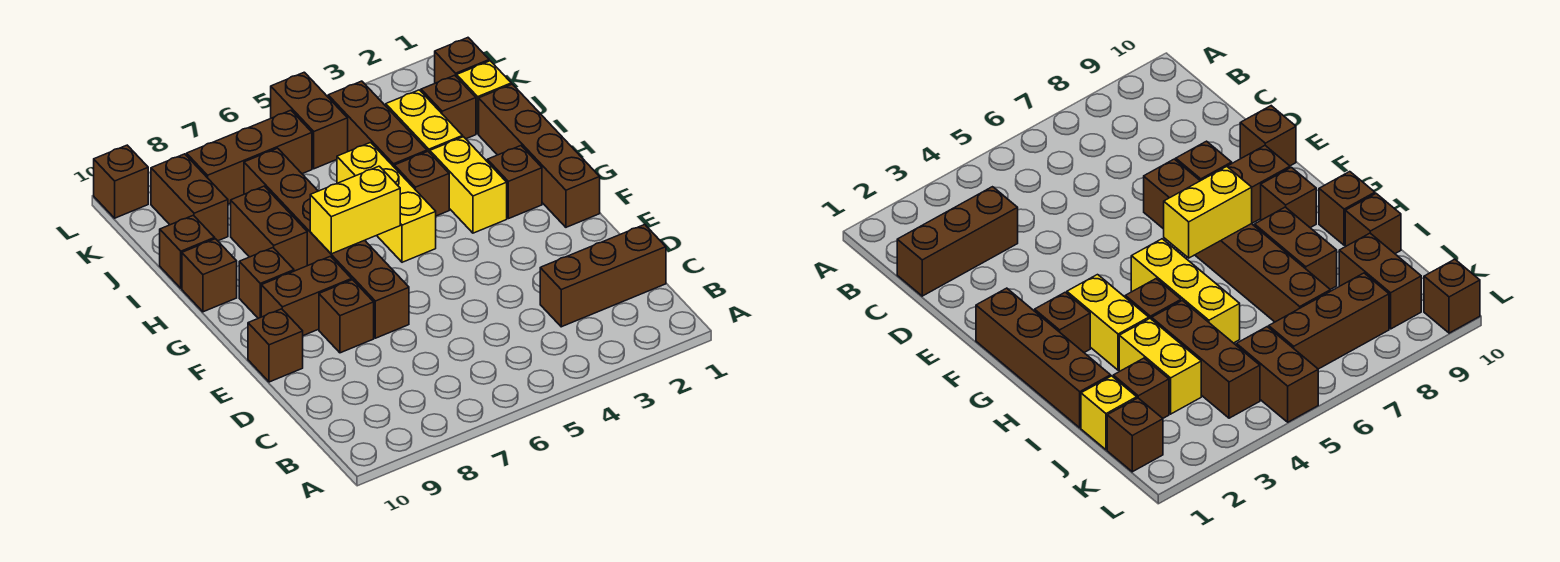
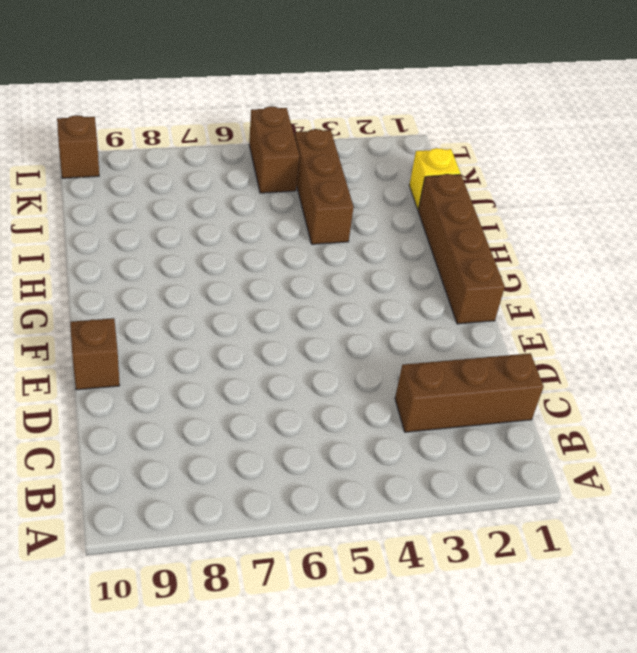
none -> brown brick E7:J7 level 1
none -> brown brick E8 level 1
none -> brown brick F8:F9 level 1

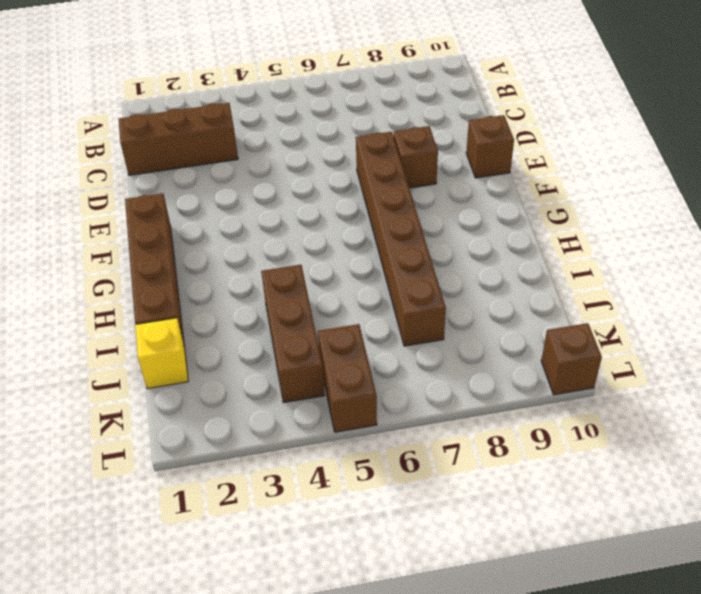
none -> brown brick F8:F9 level 1
none -> brown brick G2 level 1
none -> yellow brick G3:H3 level 1

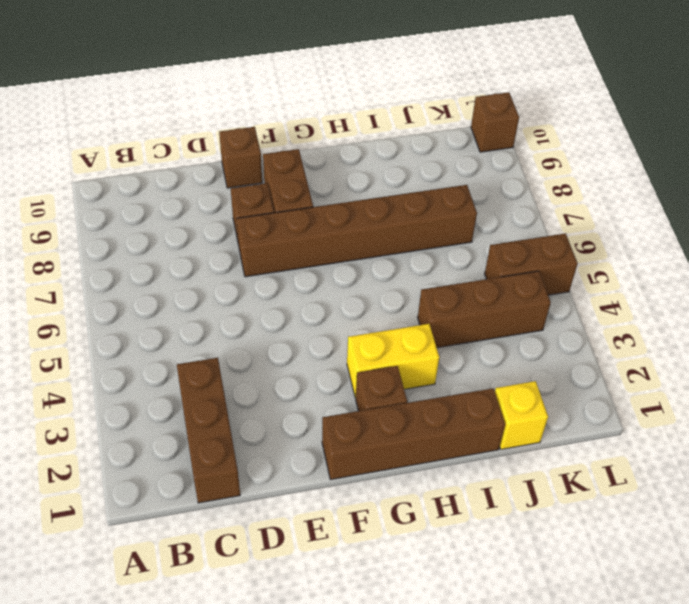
none -> yellow brick G5:I5 level 1
none -> brown brick G9 level 1
none -> brown brick H4 level 1

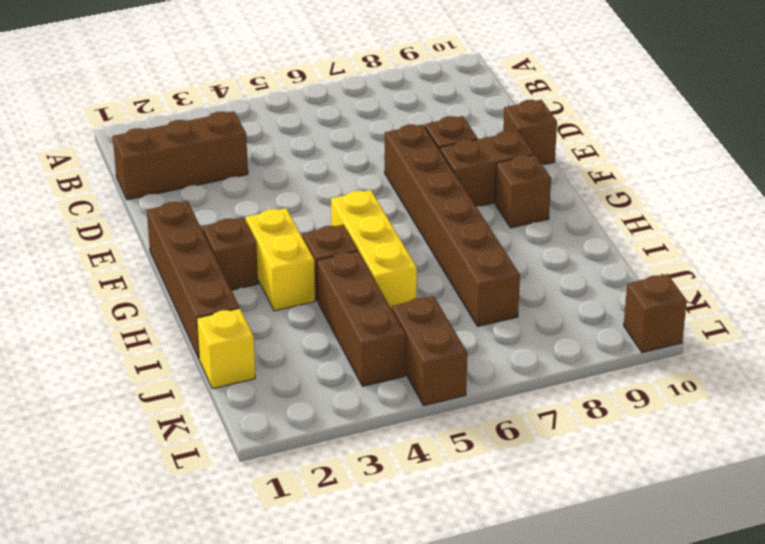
none -> brown brick H8:I8 level 1
none -> brown brick H10 level 1
none -> yellow brick I3:J3 level 1

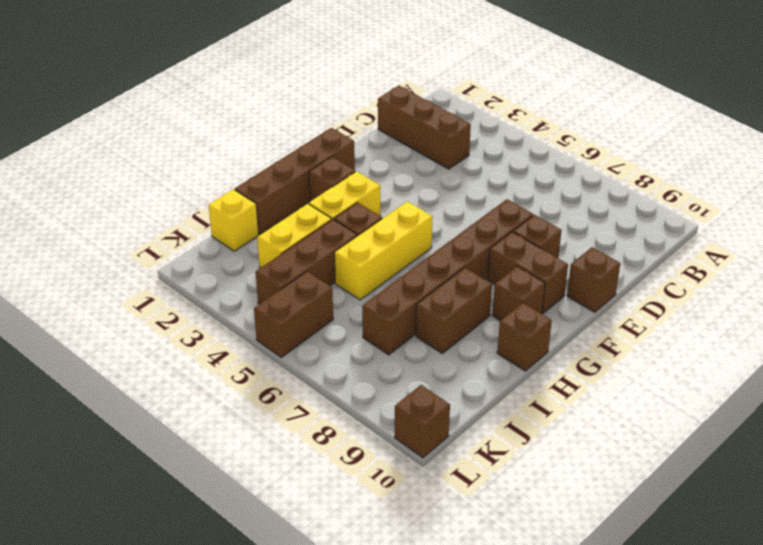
none -> brown brick I10 level 1
none -> brown brick J2 level 1
none -> brown brick J9:K9 level 1

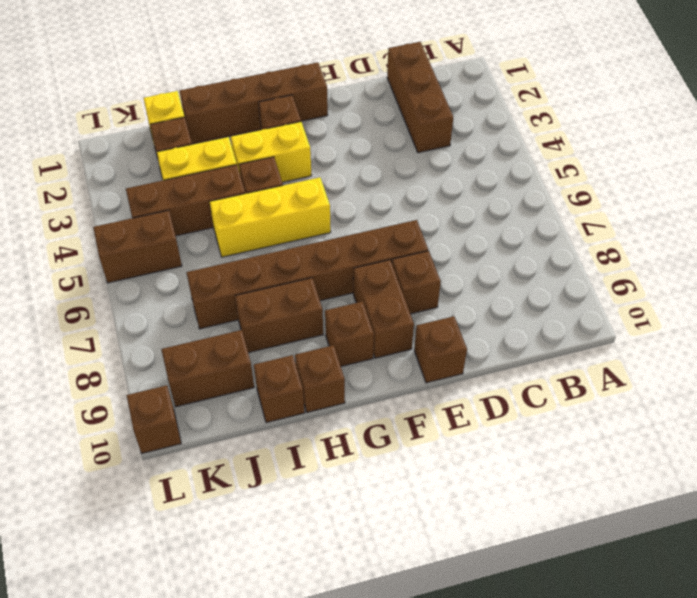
none -> brown brick K1 level 1
none -> brown brick K6:K8 level 1
none -> yellow brick G6:G7 level 2

